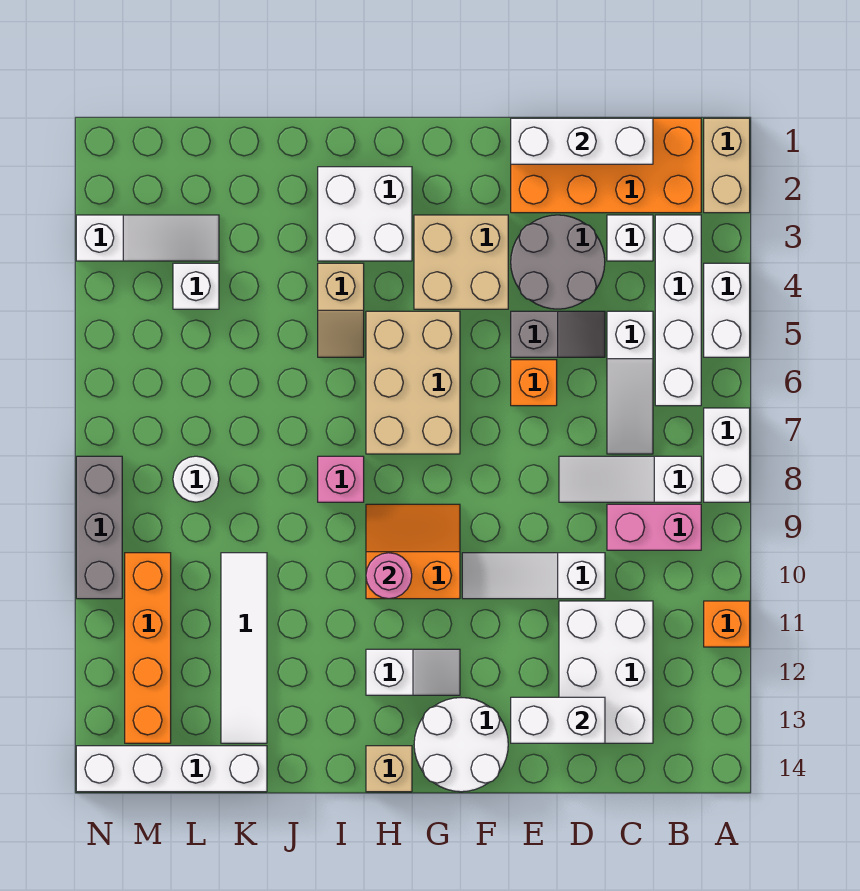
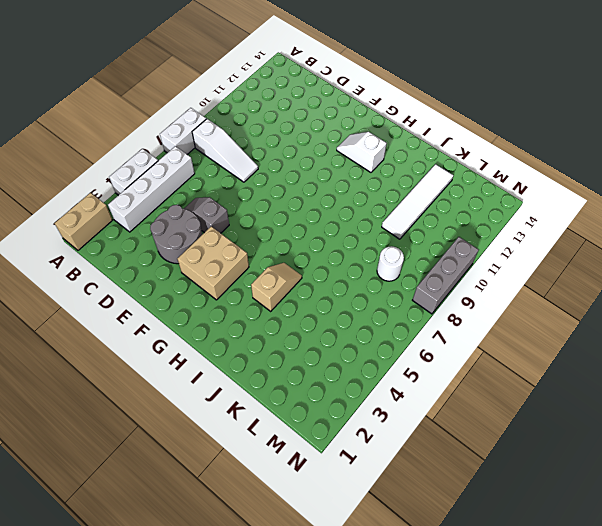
none -> orange brick A11 level 1
none -> orange brick B1:E2 level 1
none -> pink brick B9:C9 level 1
none -> white brick C3 level 1

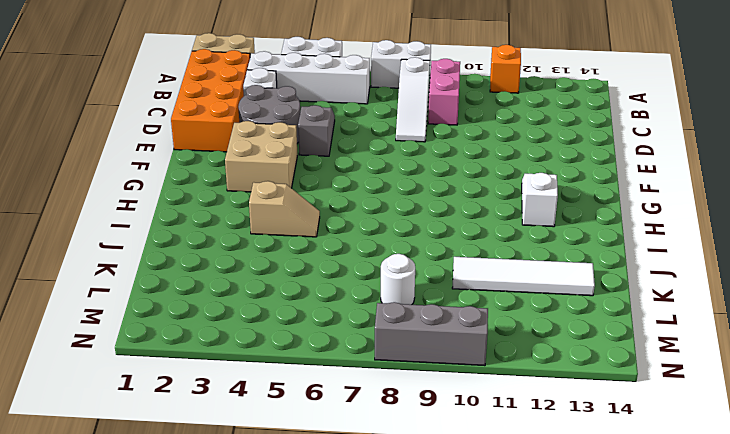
none -> white slope C5:C7 level 1 top 5
none -> white brick C11:D13 level 1
none -> white slope D10:F10 level 1 top D
none -> orange brick E6 level 1

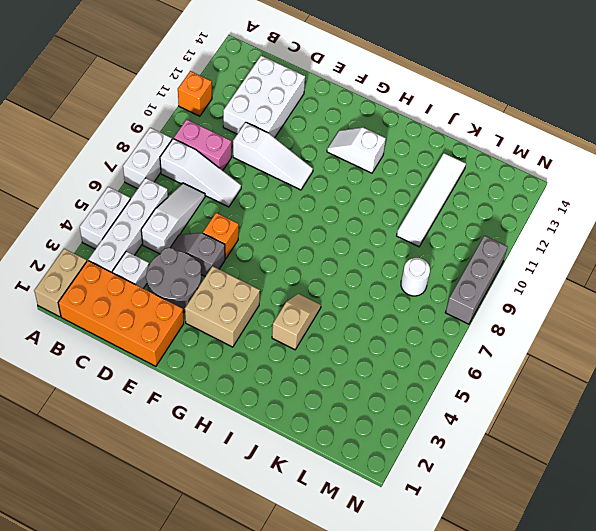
none -> white round brick F13:G14 level 1
none -> tan brick G5:H7 level 1
none -> orange slope G9:H10 level 1 top 10
none -> white brick H2:I3 level 1

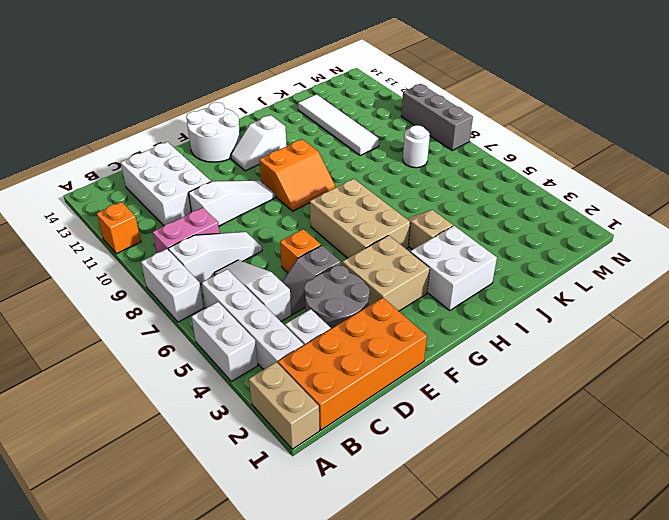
none -> tan brick H14 level 1
none -> pink brick I8 level 1
none -> white brick K14:N14 level 1
none -> white slope L3:N3 level 1 top N

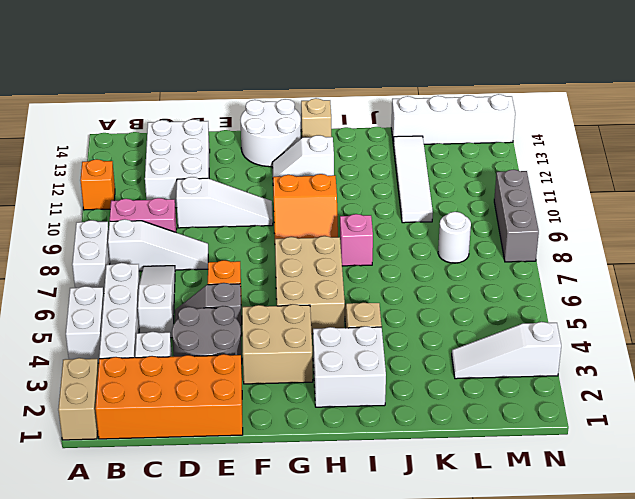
none -> white brick L4 level 1
none -> orange brick M10:M13 level 1
none -> white brick C1:E1 level 2
none -> white brick D13:E13 level 2

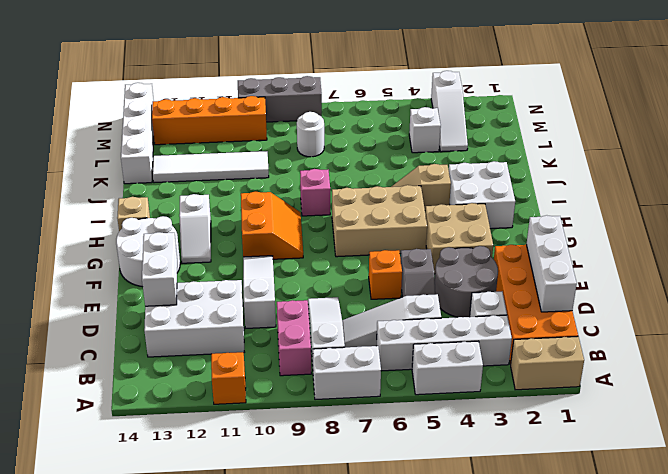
none -> pink round brick H10 level 2

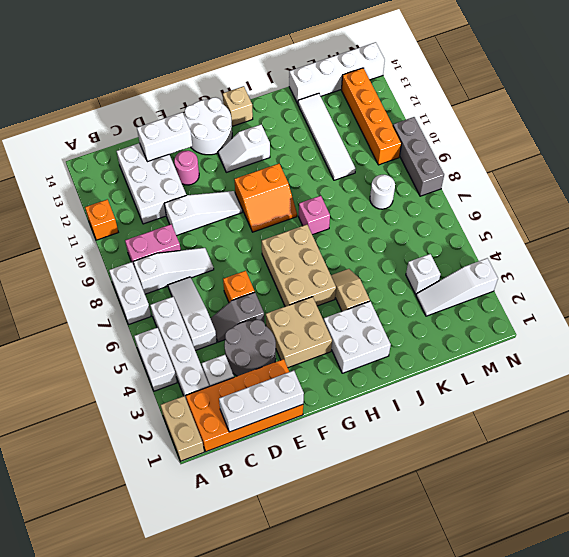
pink round brick E12 level 1 -> pink round brick H10 level 2

